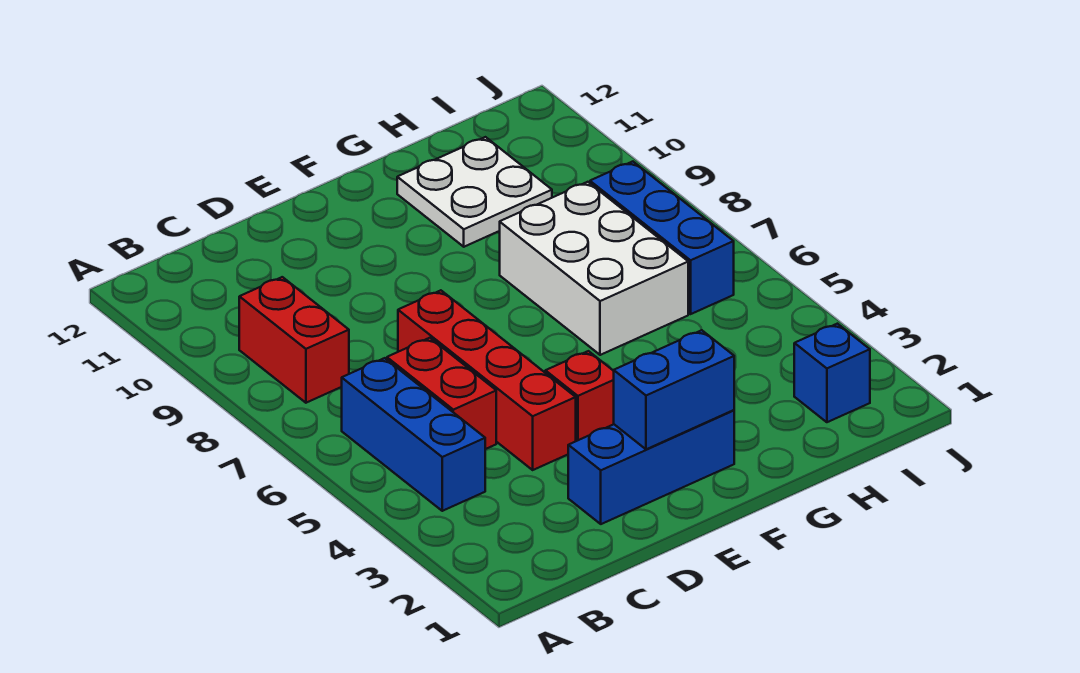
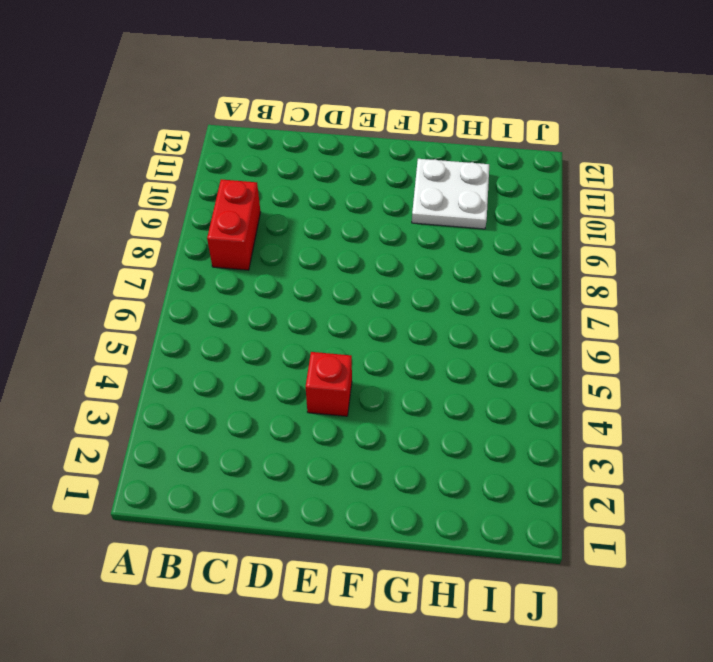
none -> blue brick B4:B6 level 1
none -> red brick C5:C6 level 1

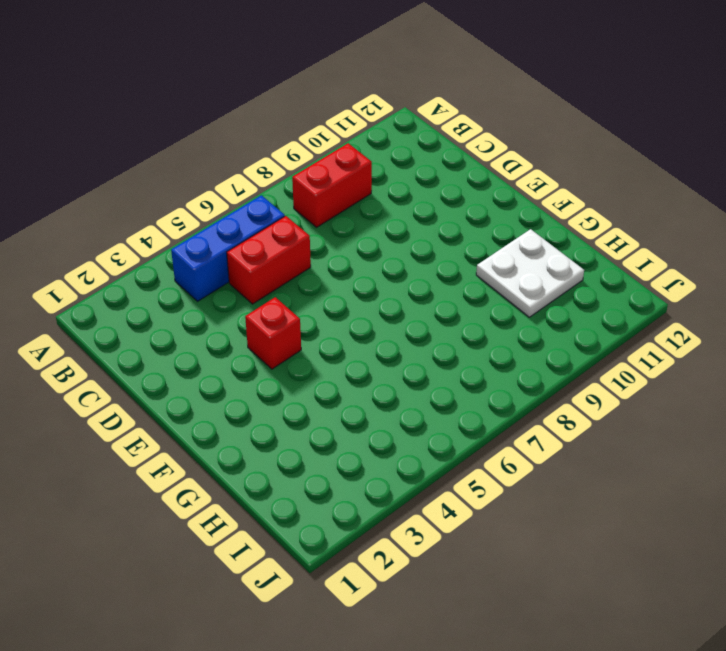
none -> blue brick D2:F2 level 1
none -> red brick D4:D7 level 1

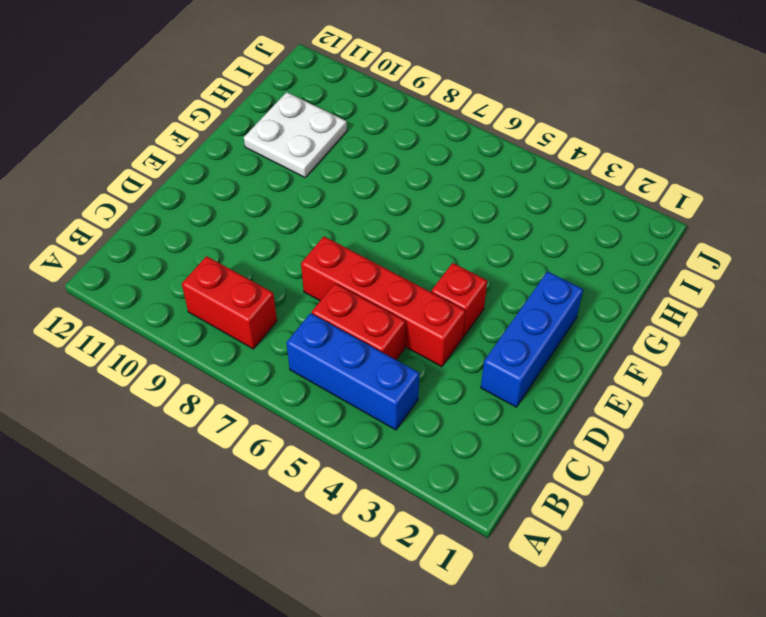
none -> white brick G6:H8 level 1
none -> blue brick I2 level 1

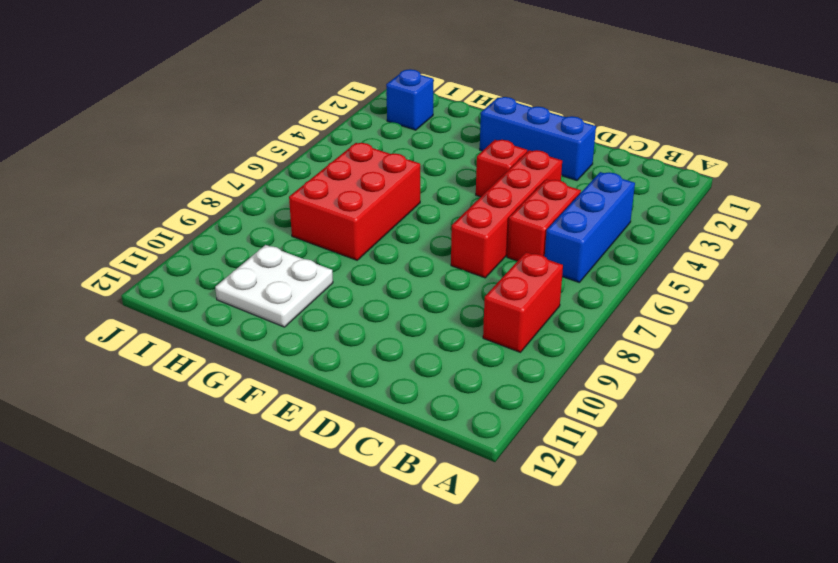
red brick G6:H8 level 1 -> white brick G6:H8 level 1
none -> blue brick I6:I8 level 1
none -> blue brick E2:F2 level 2

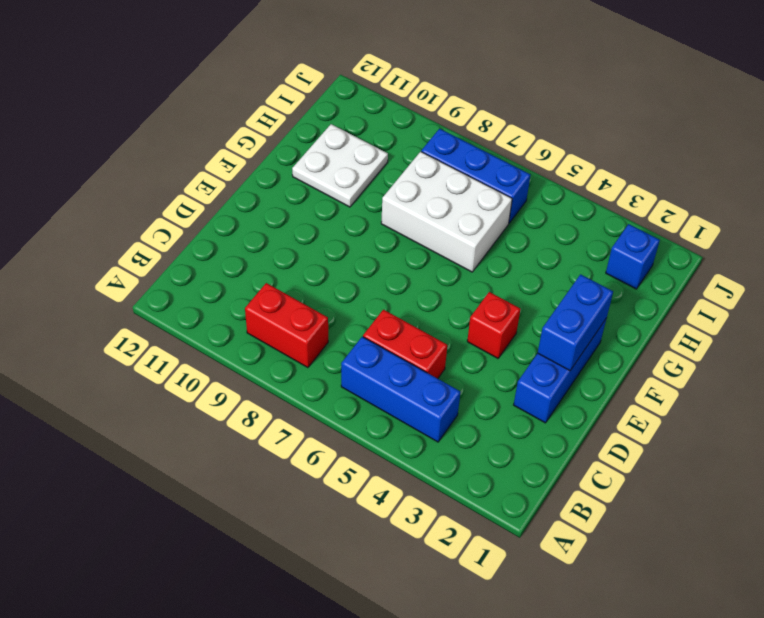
none -> red brick D4:D7 level 1

